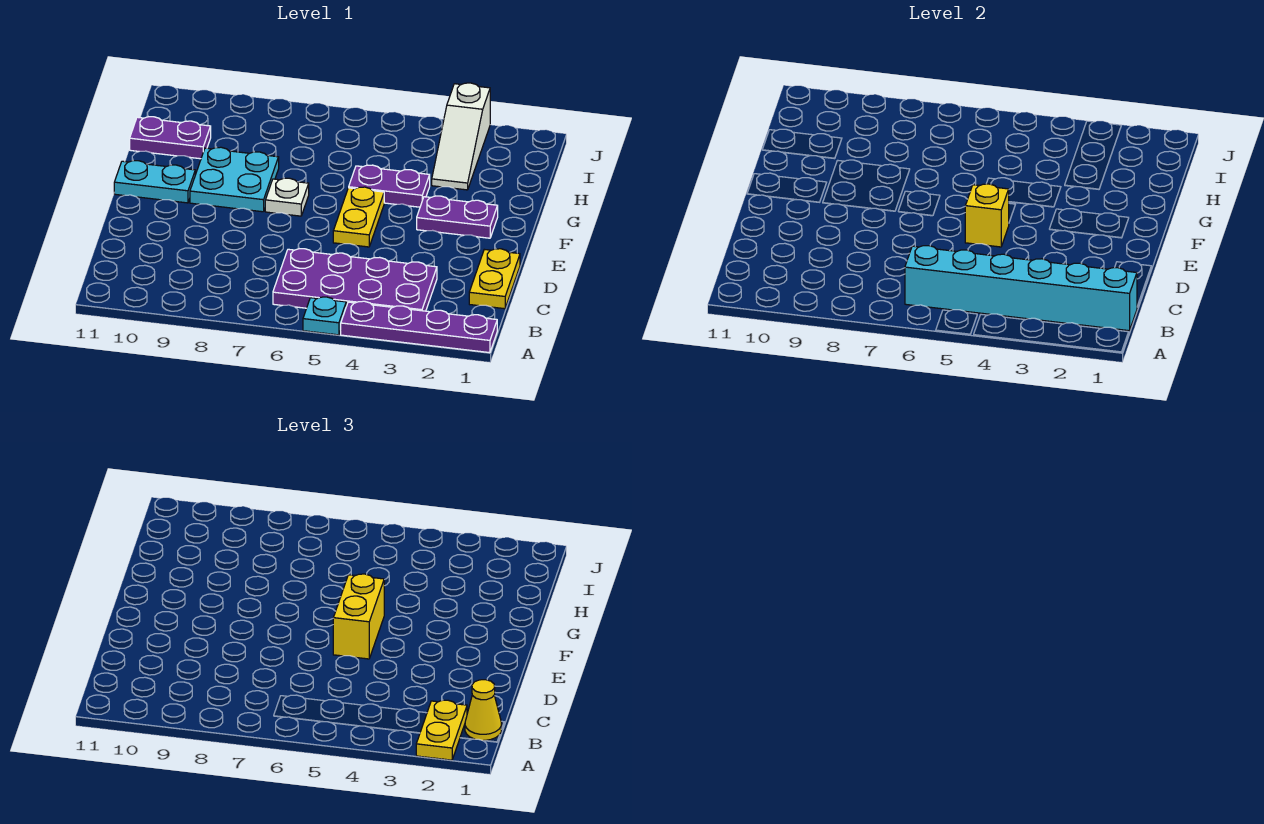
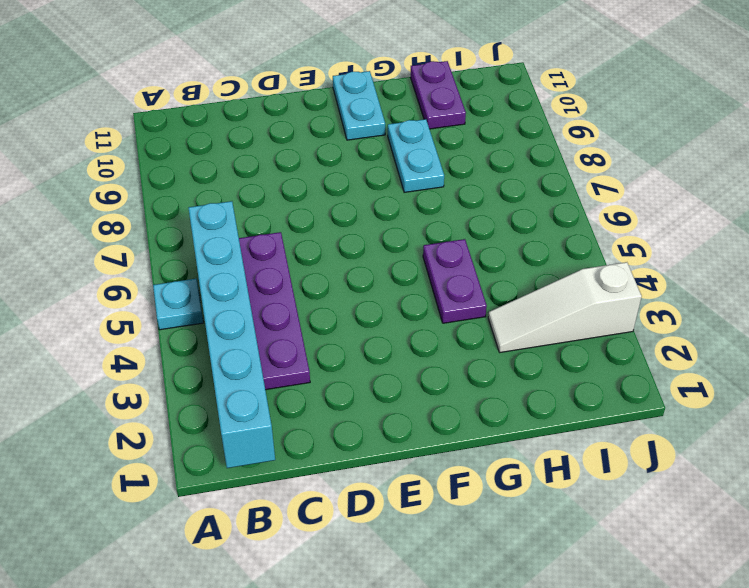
cyan plate G8:G9 level 1 -> cyan plate F8:G9 level 1
none -> purple plate A1:A4 level 1
none -> yellow plate C1:D1 level 1
none -> yellow plate E5:F5 level 1

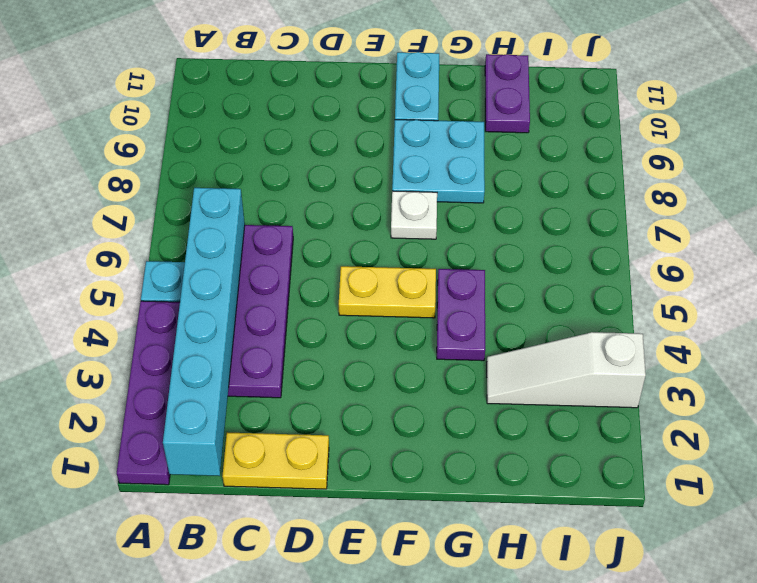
none -> purple plate F2:F3 level 1
none -> yellow brick E5 level 2
none -> yellow plate A2:B2 level 3

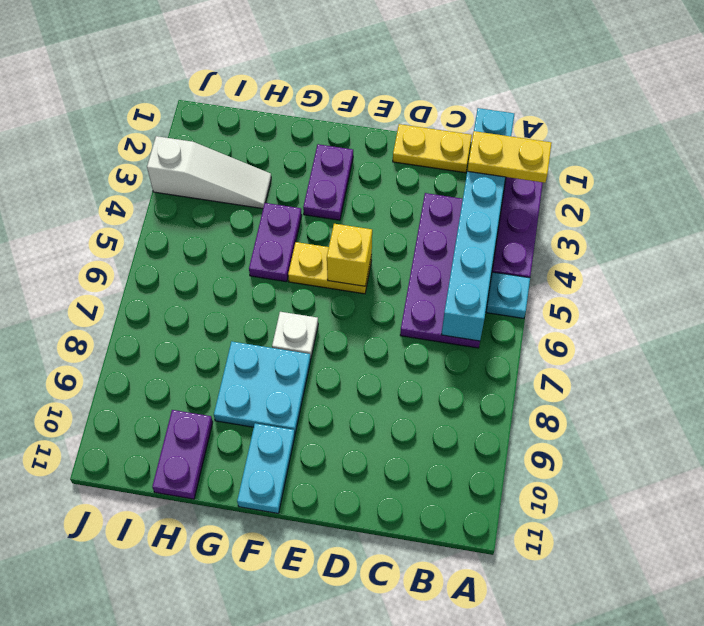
none -> yellow cone B1 level 3
none -> yellow brick E5:F5 level 3

